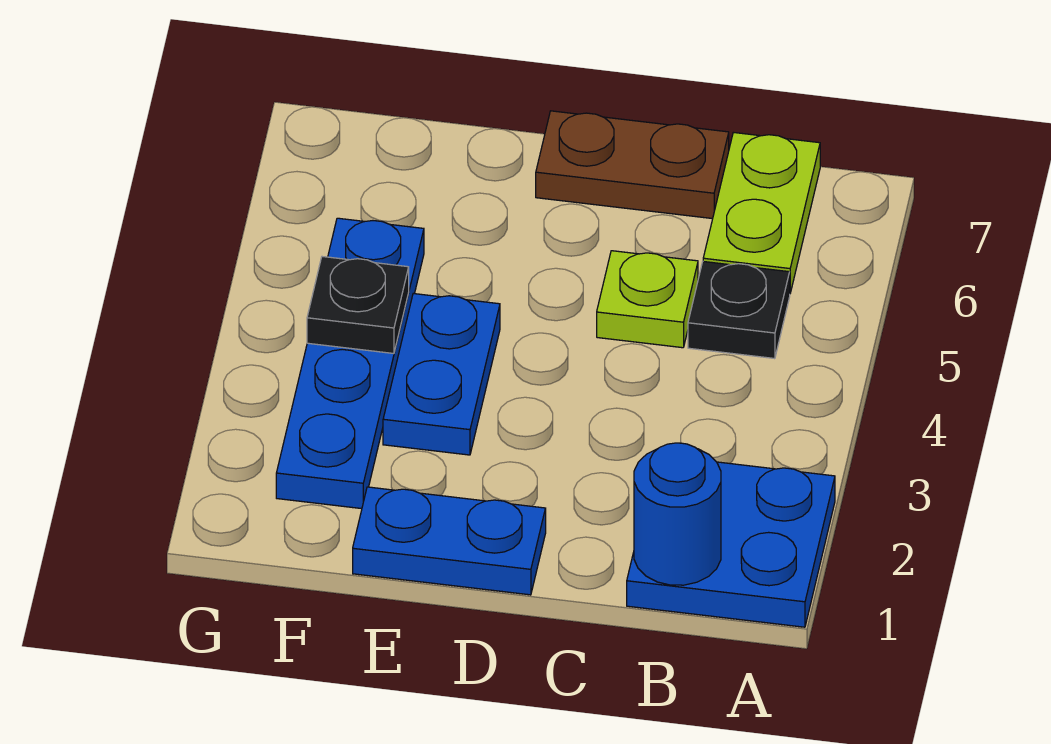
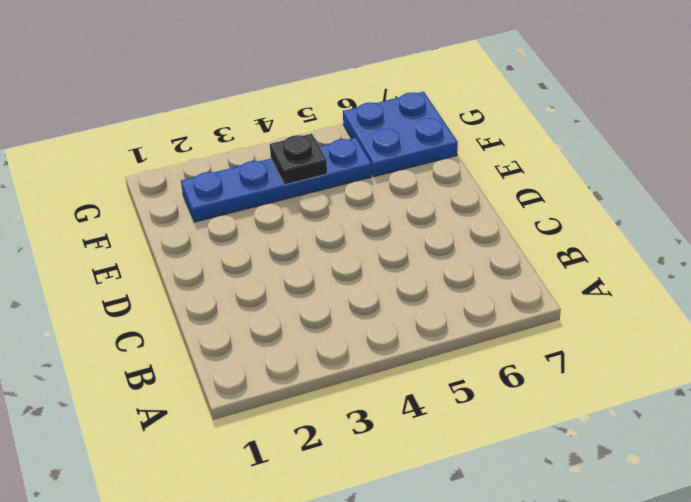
blue plate F6:G7 level 1 -> blue plate A1:B2 level 1
none -> black plate B5 level 1
none -> lime plate B6:B7 level 1

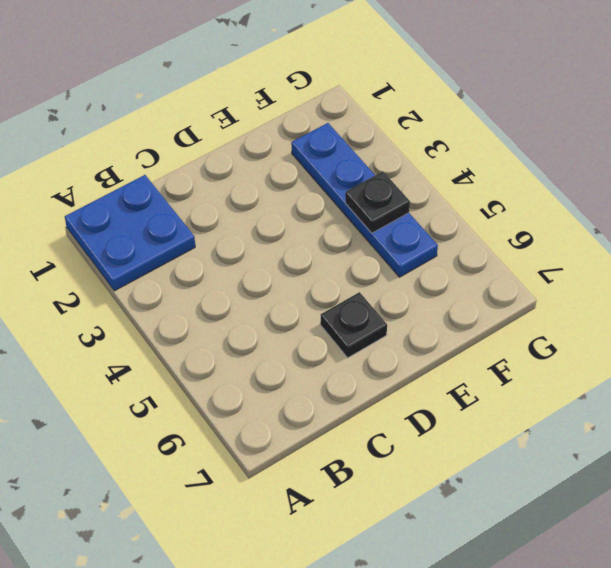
black plate D6 level 1 -> black plate B5 level 1
none -> lime plate B6:B7 level 1
none -> lime plate C5 level 1

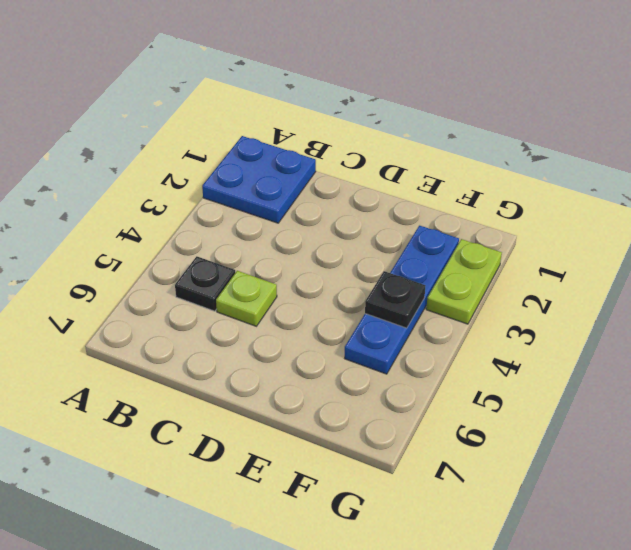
lime plate G2:G3 level 1 -> lime plate B6:B7 level 1
none -> brown plate C7:D7 level 1
none -> blue plate D1:E1 level 1

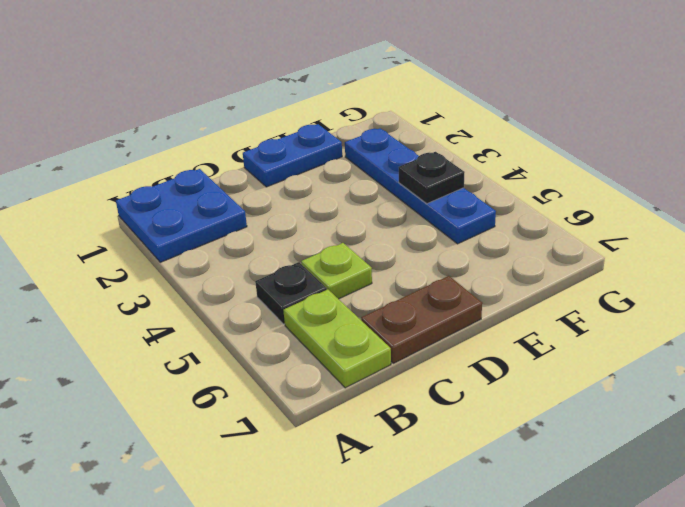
none -> blue plate E3:E4 level 1
none -> blue round brick B1 level 2

